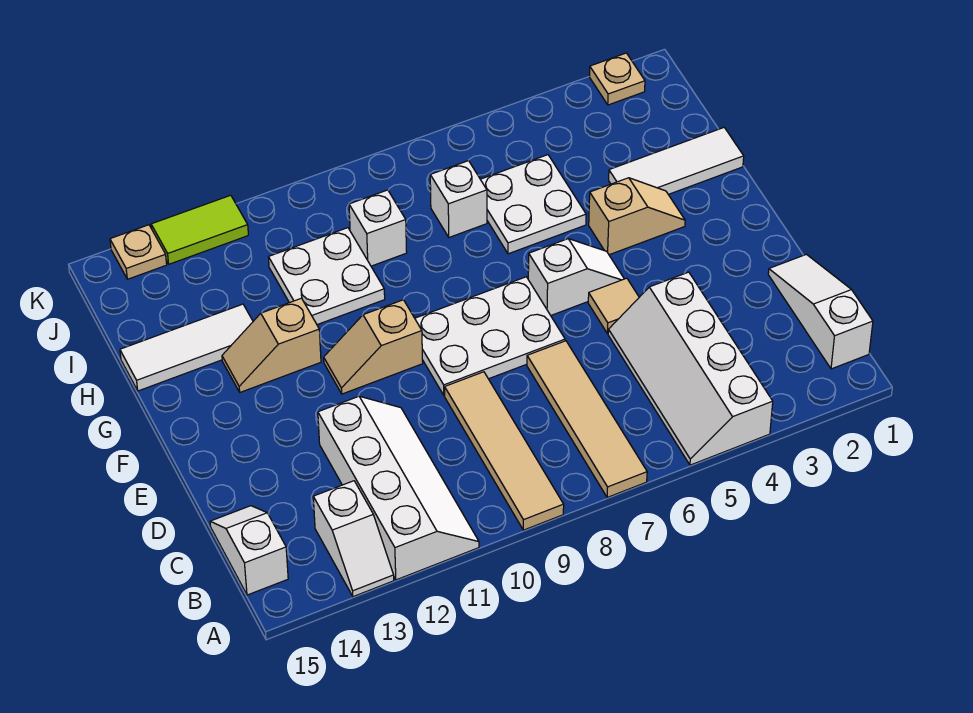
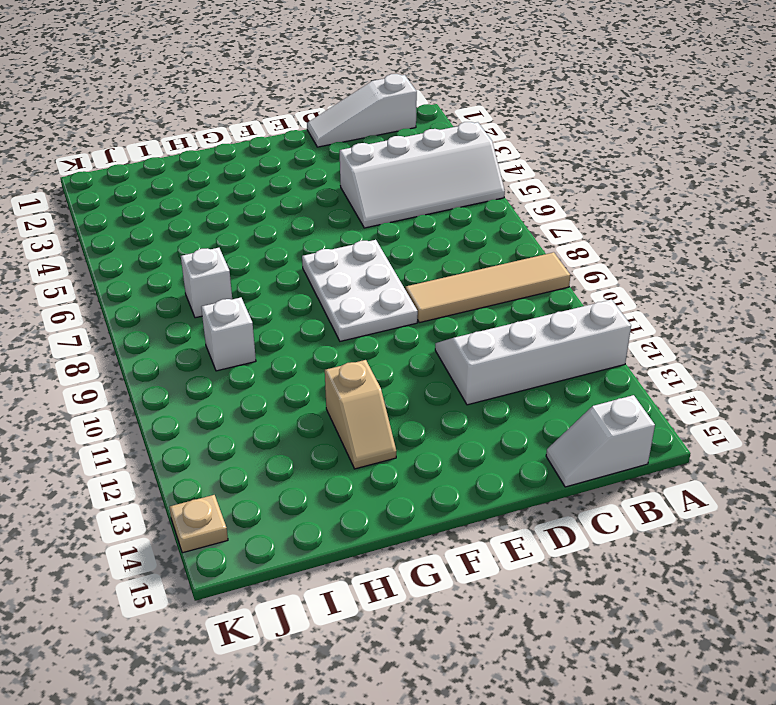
none -> tan tile A7:D7 level 1
none -> white slope A13:B13 level 1 top B
none -> tan tile E5 level 1

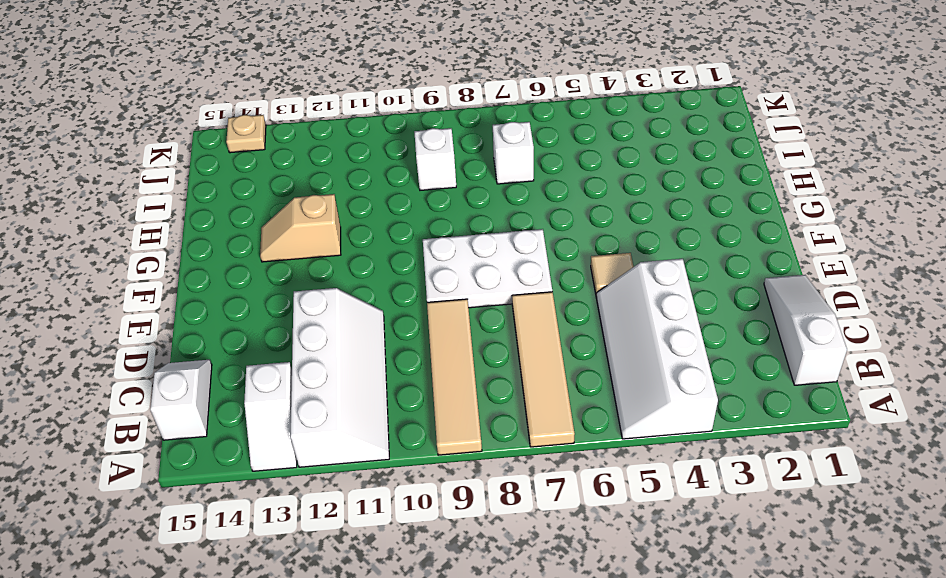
none -> white slope F5:F6 level 1 top 6
none -> tan slope F10:F11 level 1 top 10
none -> tan slope G3:G4 level 1 top 4

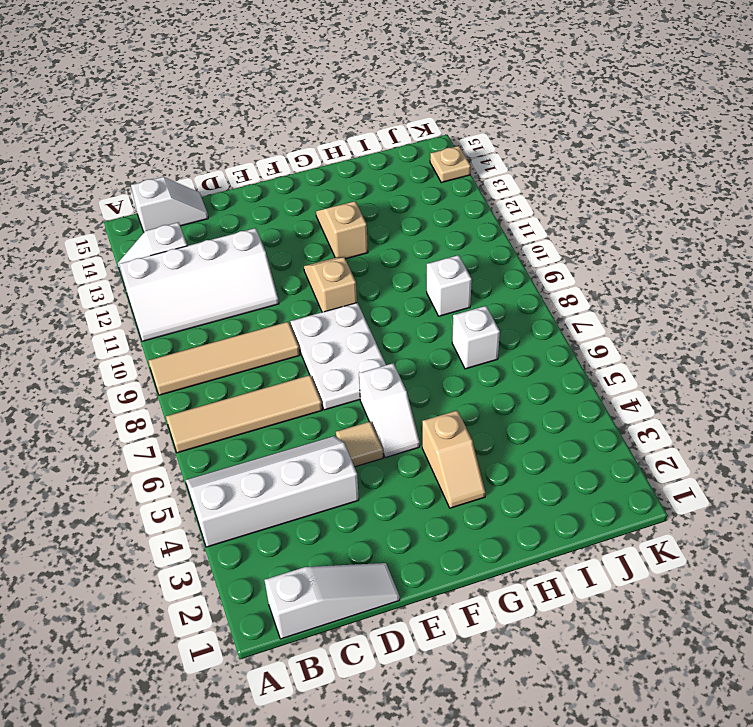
none -> white tile H1:H3 level 1
none -> white plate H5:I6 level 1
none -> white plate H10:I11 level 1

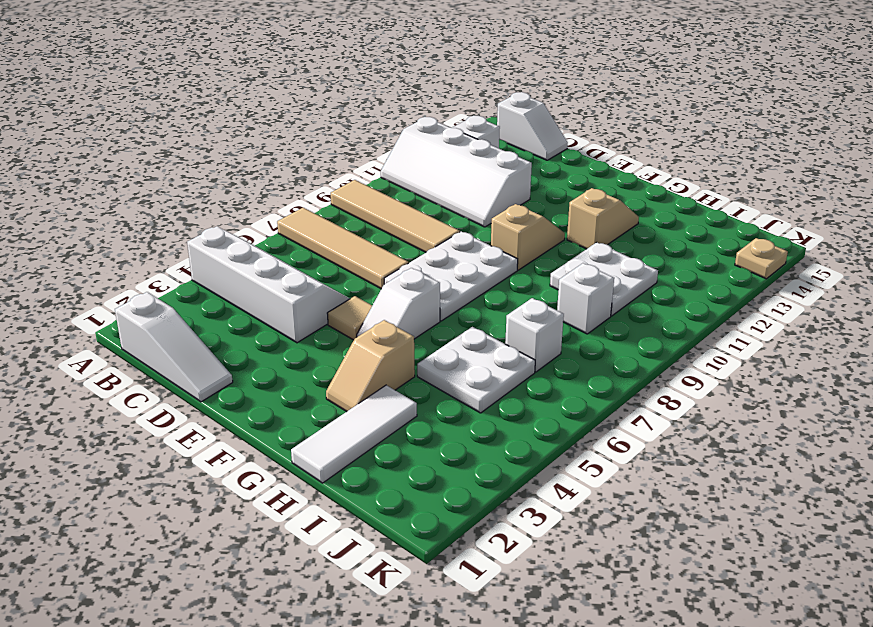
none -> white tile H13:H15 level 1
none -> tan plate K2 level 1
none -> lime tile K12:K13 level 1

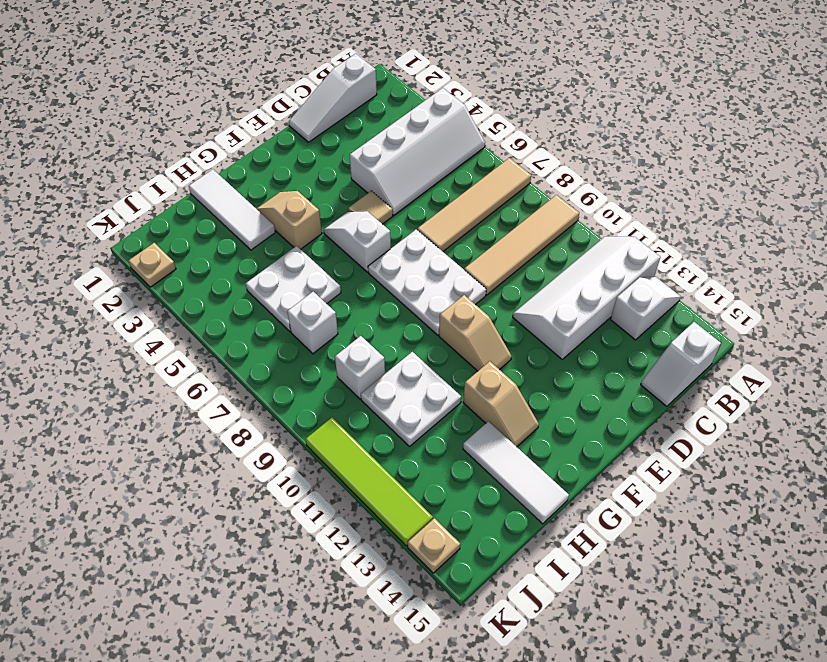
lime tile K10:K13 level 1 -> lime tile K12:K13 level 1

